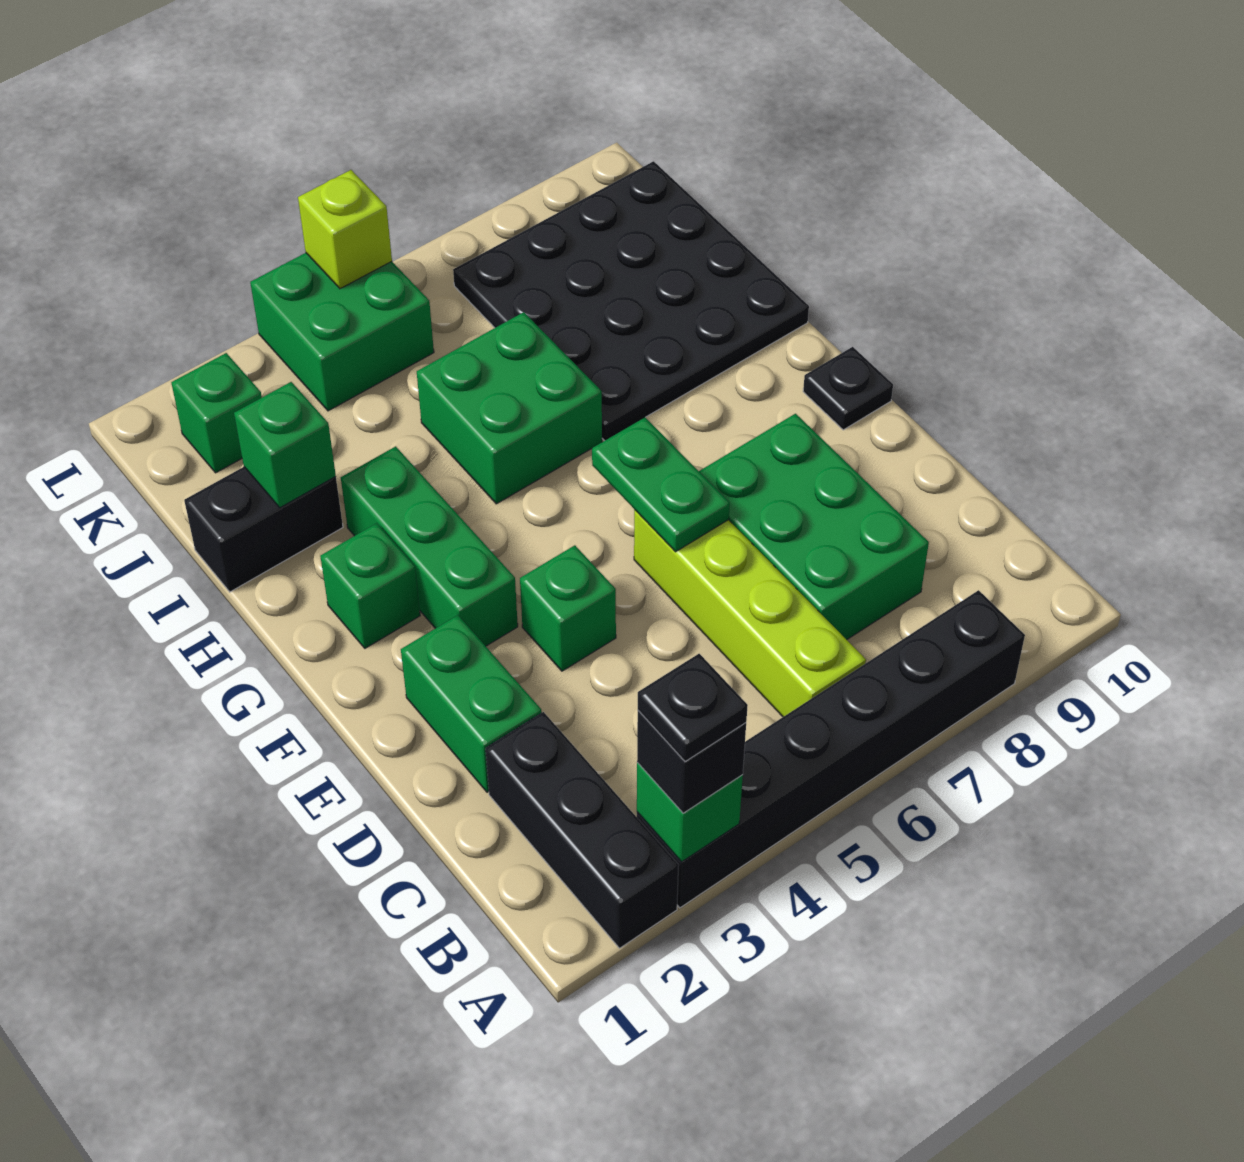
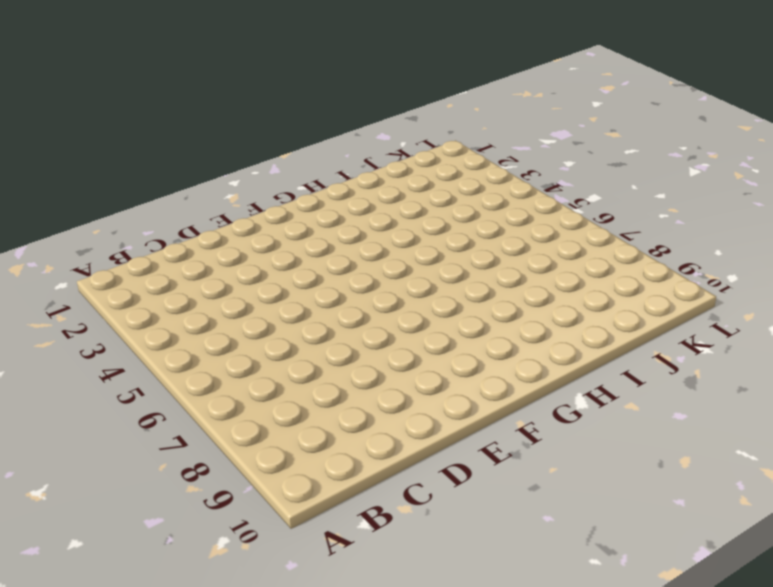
none -> black brick A2:C2 level 1
none -> black brick A3:A8 level 1
none -> lime brick B6:E6 level 1

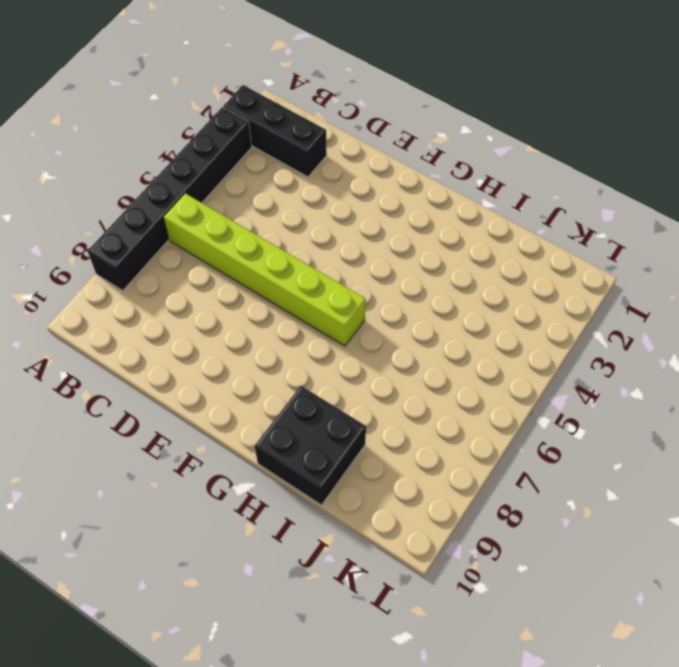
lime brick B6:G6 level 1 -> lime brick B6:E6 level 1
black brick H9:I10 level 1 -> black plate H7:K10 level 1
none -> green brick C7:E8 level 1
none -> green brick D2:E2 level 1
none -> green brick E4 level 1

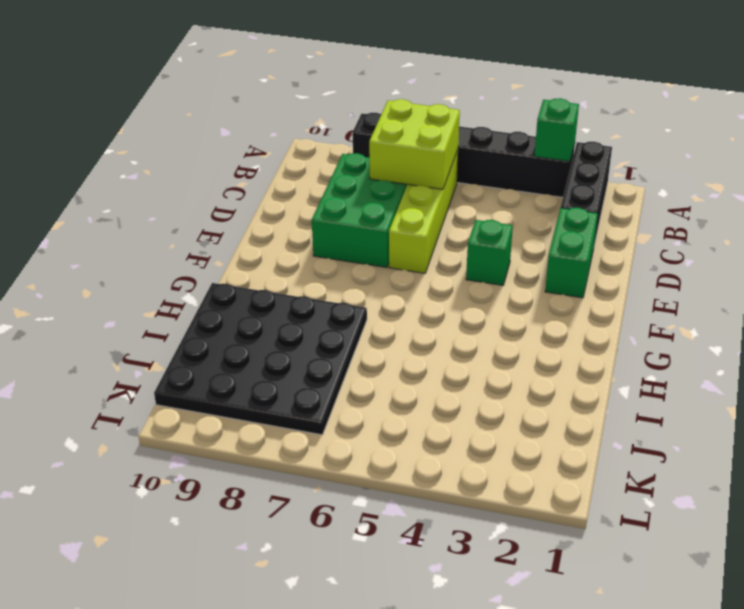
lime brick B6:C7 level 2 -> none
none -> green brick F3:H3 level 1
none -> black plate F10 level 1
none -> green brick G2 level 1

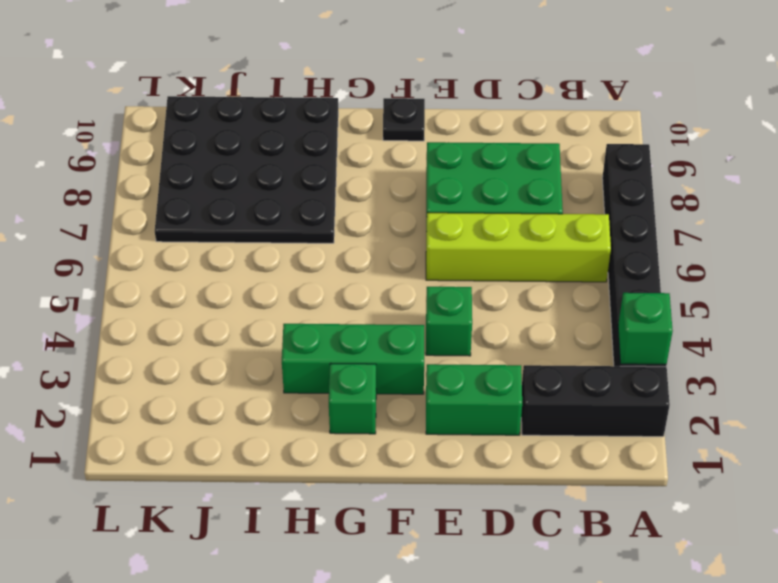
none -> green brick H5:I6 level 1
none -> black brick I1:I2 level 1
none -> green brick K2 level 1

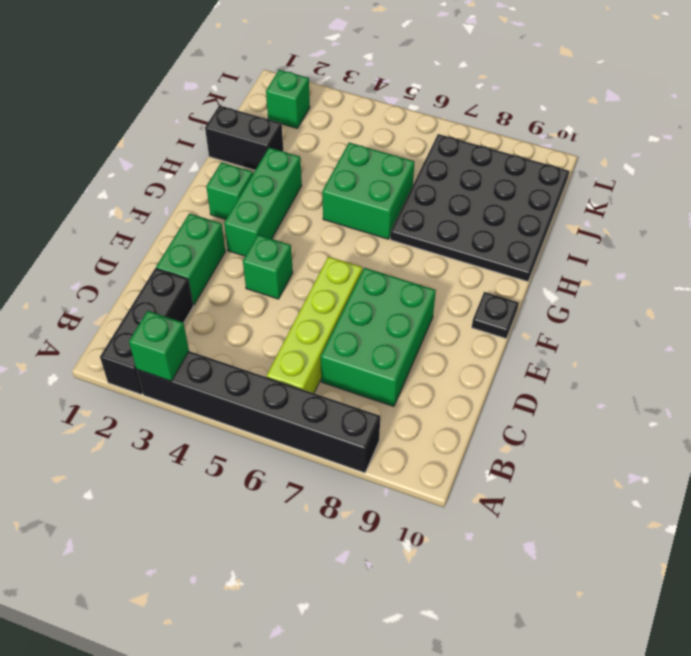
none -> green brick K4:L5 level 1
none -> green plate E6:F6 level 2
none -> green brick I2 level 2

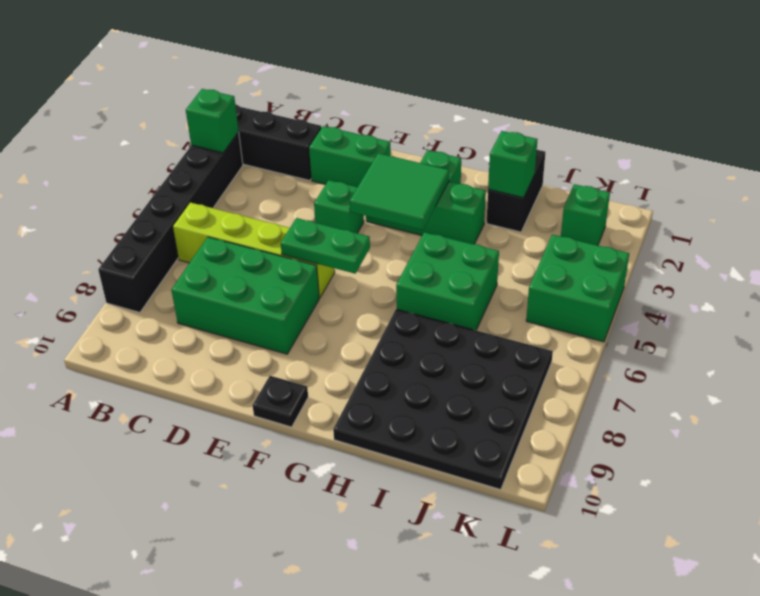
green tile F3:G4 level 2 -> none
none -> lime brick L5 level 2
none -> black brick A3 level 3
none -> black plate A3 level 4

